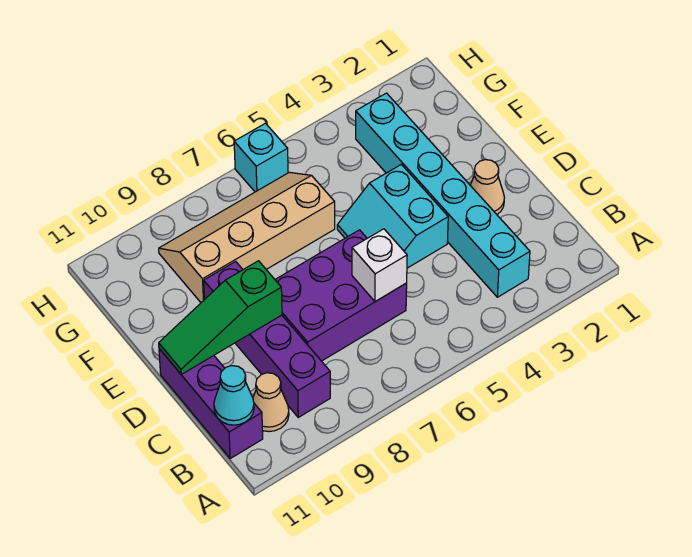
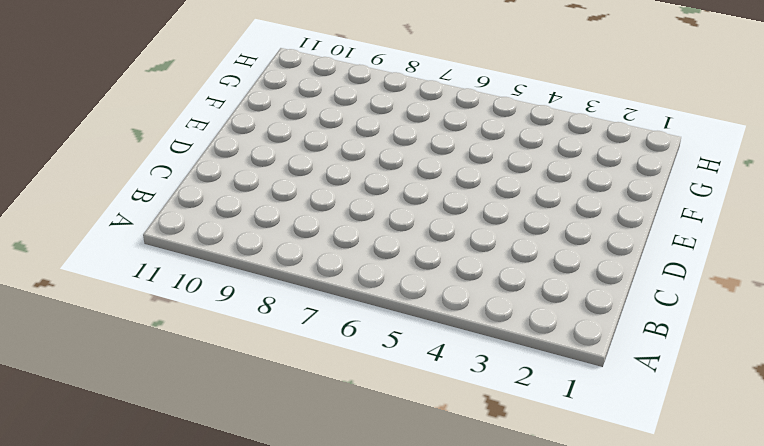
none -> cyan brick B3:G3 level 1
none -> purple brick B9:E9 level 1
none -> tan cone B10 level 1

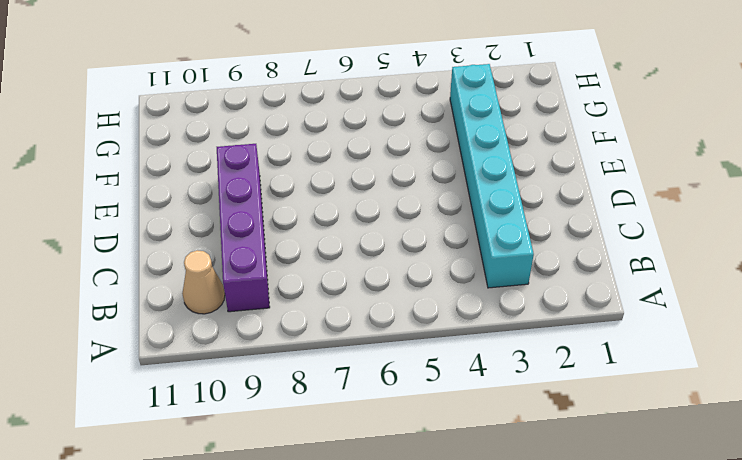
none -> purple brick B11:D11 level 1
none -> purple brick C6:D8 level 1
none -> tan cone D2 level 1

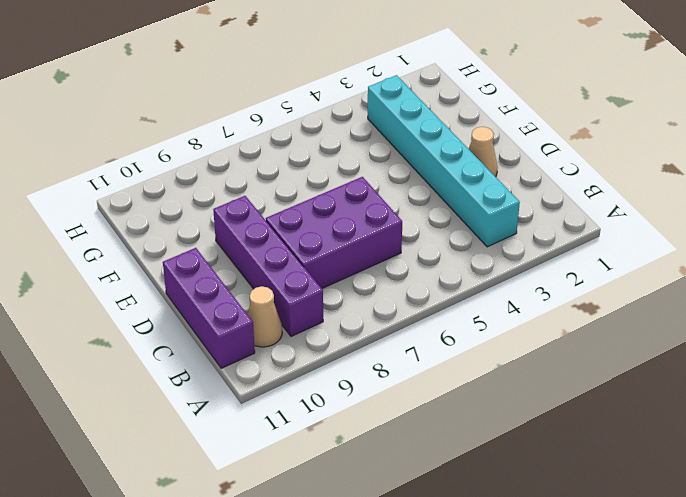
none -> cyan slope D4:E5 level 1 top 4
none -> tan slope F6:G9 level 1 top F
none -> cyan brick H6 level 1

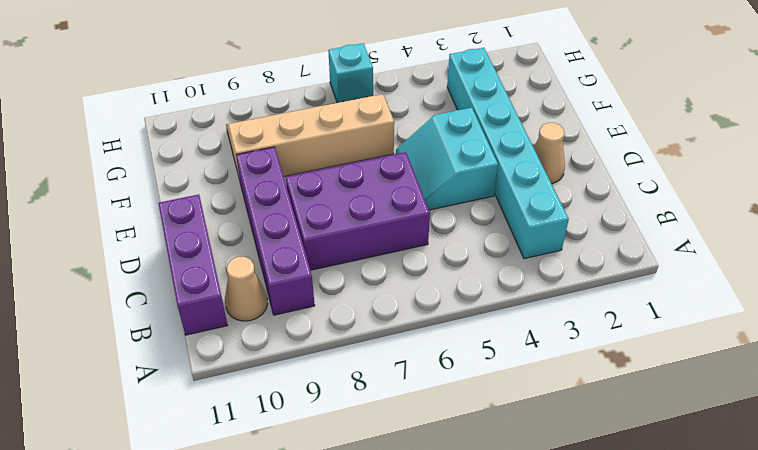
none -> cyan cone B11 level 2
none -> white brick C6 level 2
none -> green slope D9:D11 level 2 top 9

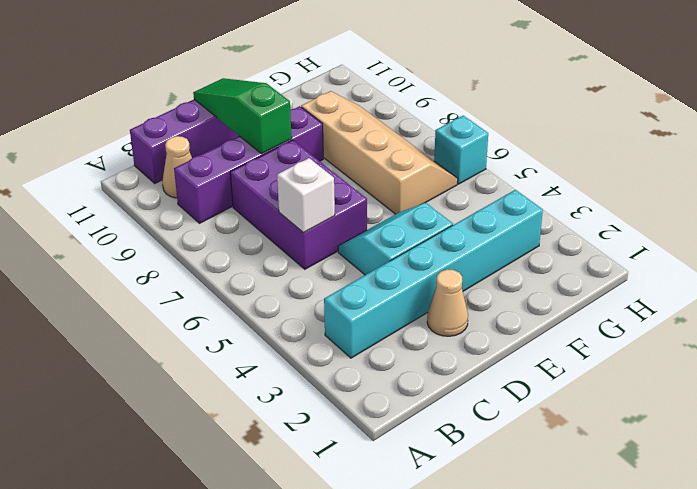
none -> cyan cone B11 level 2

